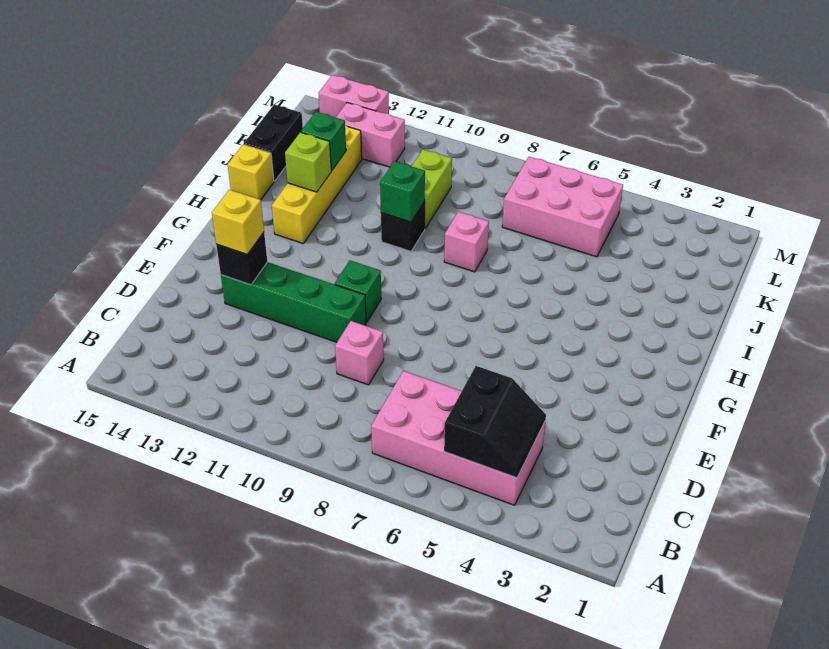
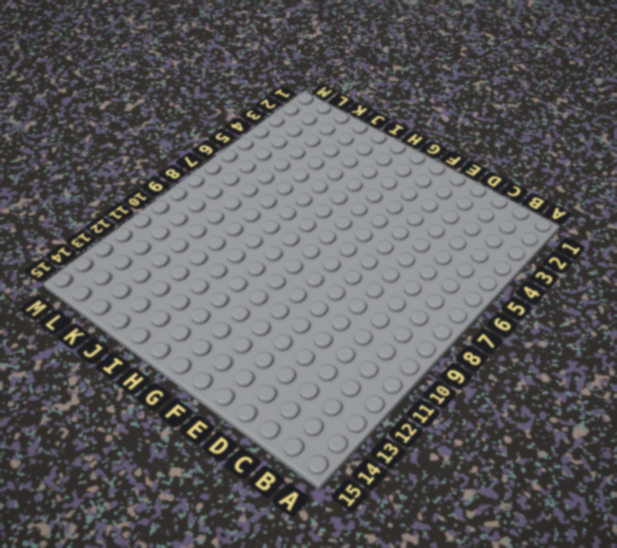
none -> pink brick B4:C7 level 1
none -> pink brick D9 level 1
none -> green brick E10:E13 level 1

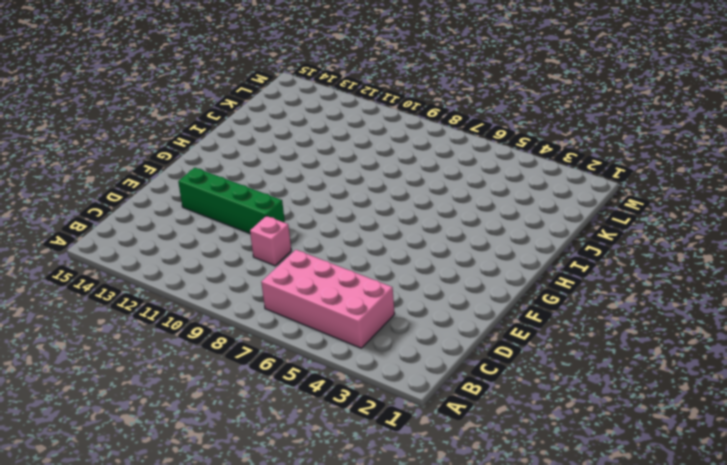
none -> green brick F10 level 1
none -> yellow brick H13:K13 level 1
none -> pink brick I8 level 1

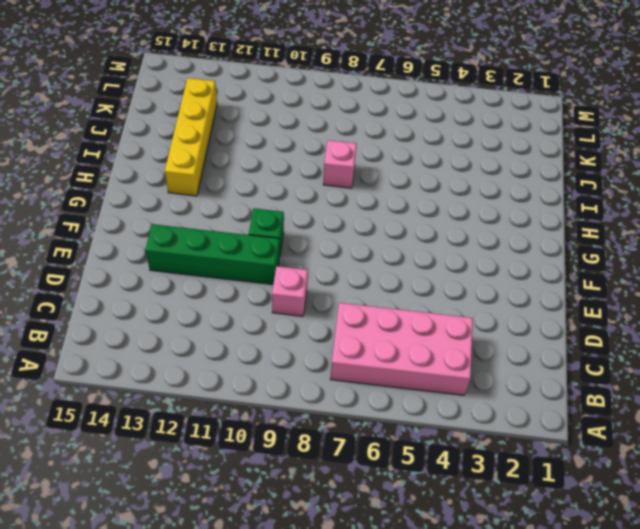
none -> black brick I10 level 1
none -> yellow brick I15 level 1
none -> lime brick J10:K10 level 1

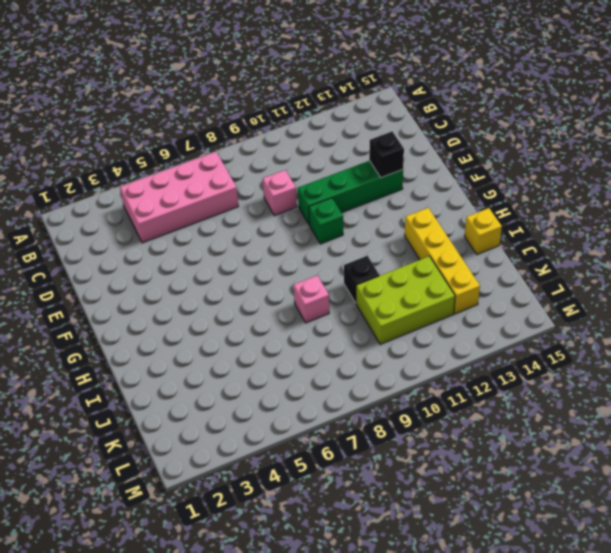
lime brick J10:K12 level 1 -> lime brick J10:K10 level 1
none -> black brick J15:K15 level 1
none -> pink brick K5:L7 level 1
none -> pink brick L12:L13 level 1

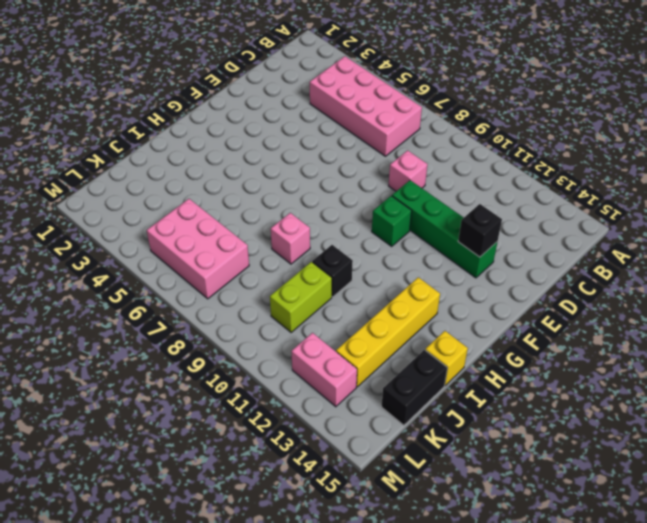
none -> pink brick M13:M14 level 1
none -> black slope B4:C5 level 2 top 5
none -> green brick I10 level 2

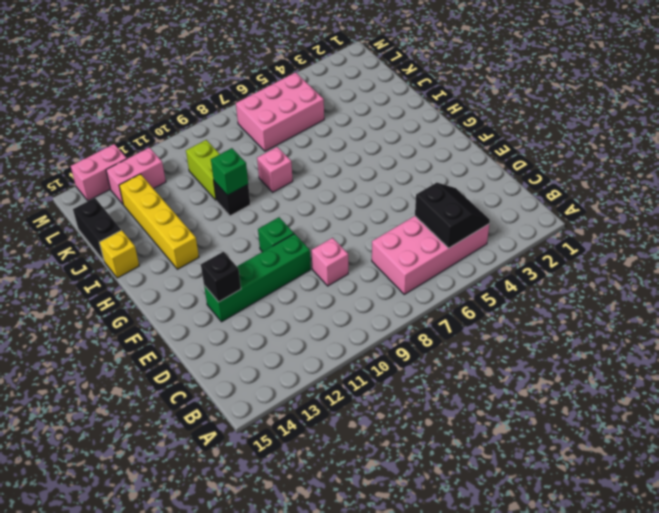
none -> lime brick I13 level 2
none -> green brick J13 level 2
none -> yellow brick E13 level 3

